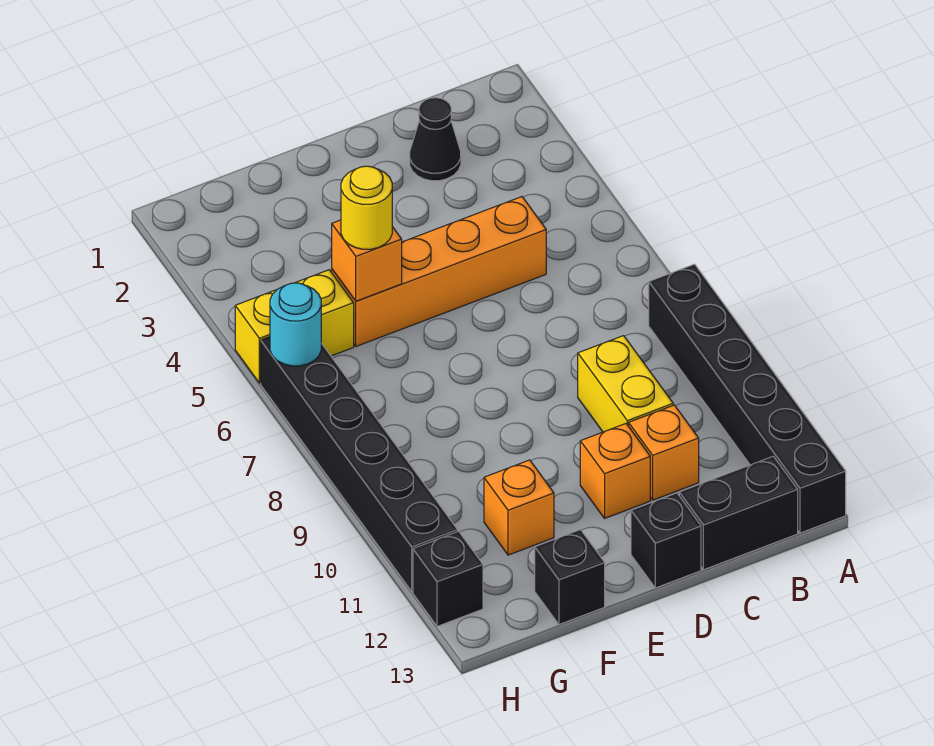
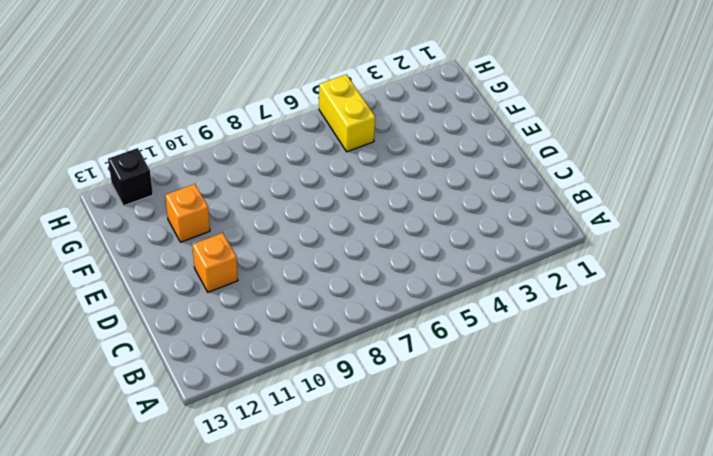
none -> black brick A8:A13 level 1
none -> black brick B13:C13 level 1
none -> black cone C2 level 1

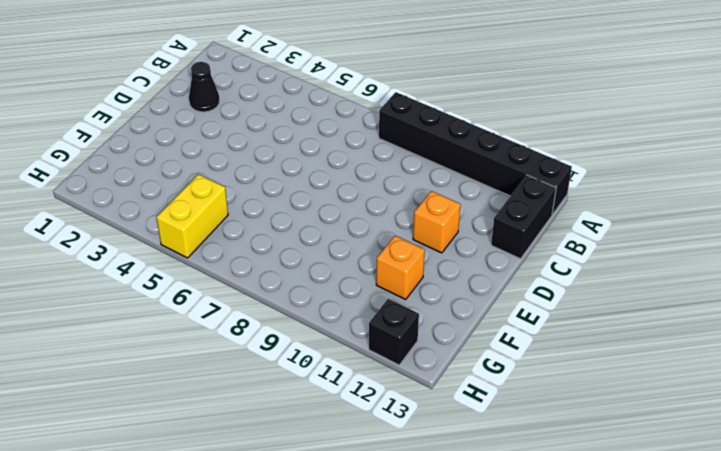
none -> orange brick C5:F5 level 1
none -> yellow brick C9:C10 level 1
none -> orange brick C11 level 1

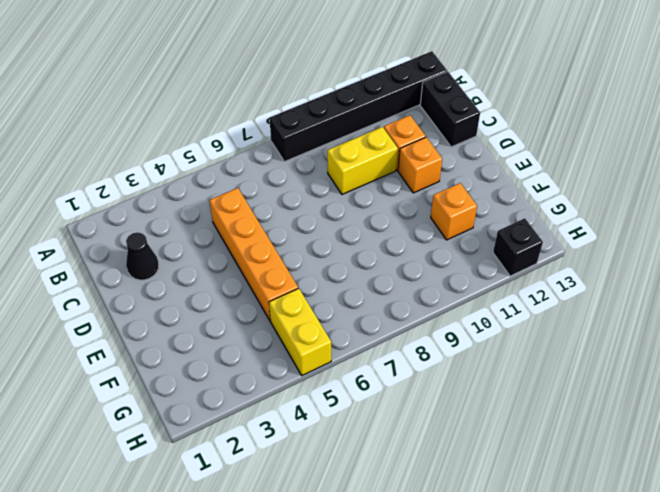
none -> black brick D13 level 1
none -> black brick F13 level 1
none -> black brick H6:H11 level 1

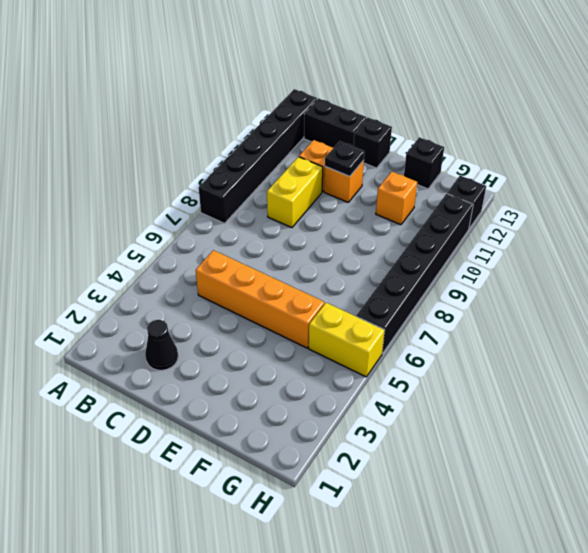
black plate D11 level 2 -> none
none -> orange brick F5 level 2
none -> cyan round brick H6 level 2
none -> yellow round brick F5 level 3

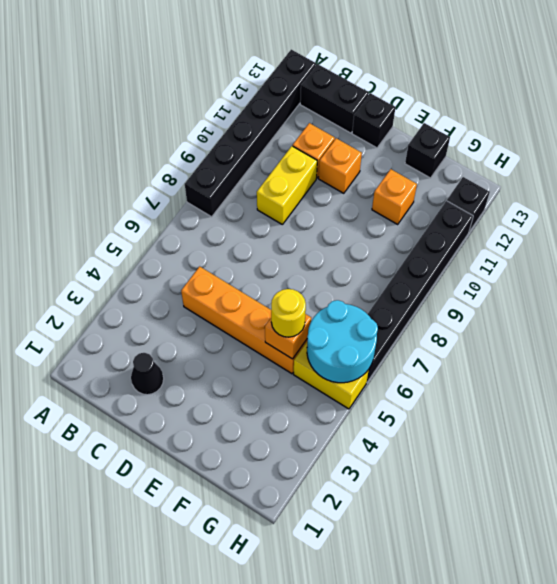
cyan round brick G5:H6 level 2 -> cyan round brick H6 level 2

